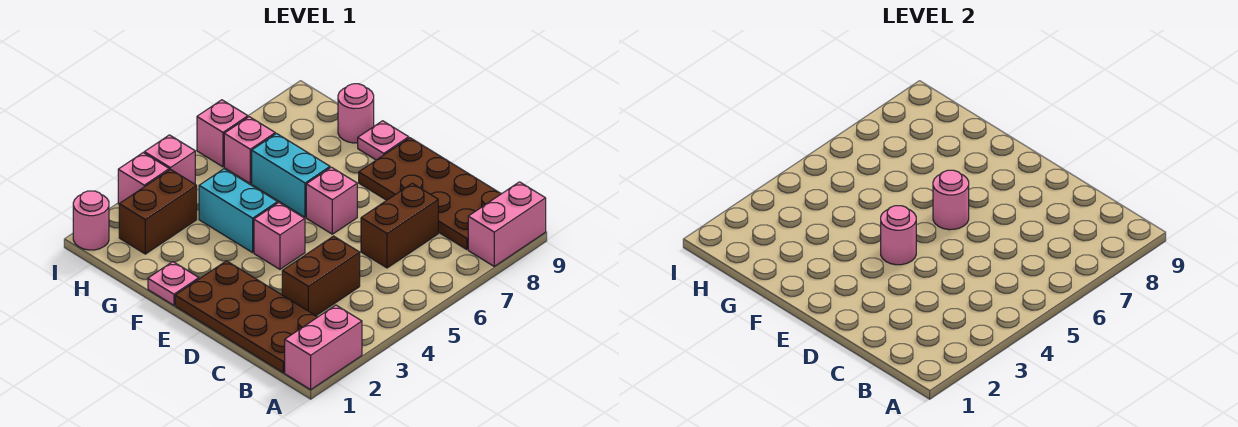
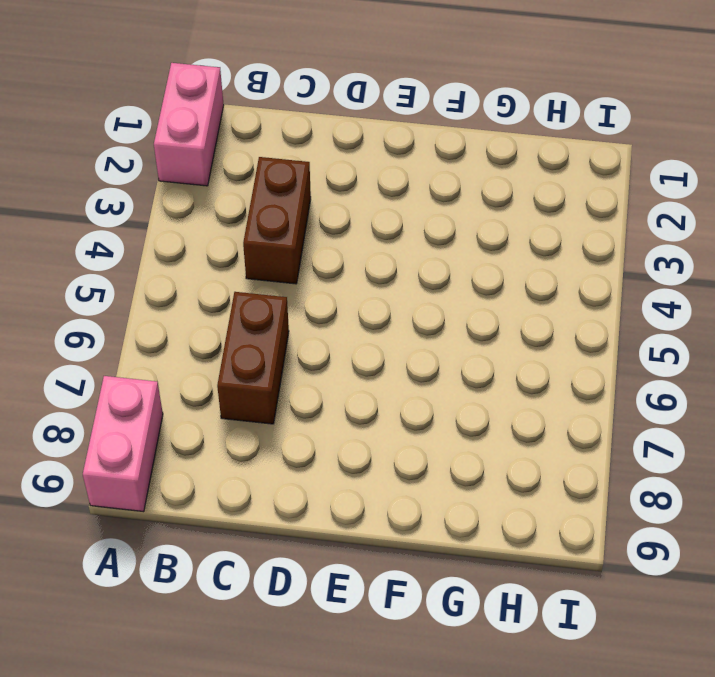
none -> brown plate B1:E2 level 1
none -> brown plate B8:E9 level 1
none -> pink brick E4 level 1

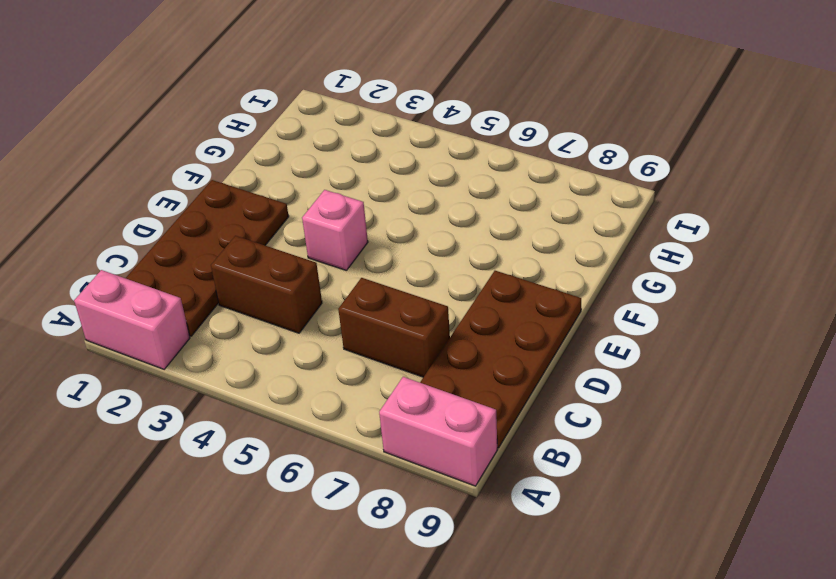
none -> pink brick E6 level 1
none -> pink plate F1 level 1
none -> cyan brick F4:G4 level 1

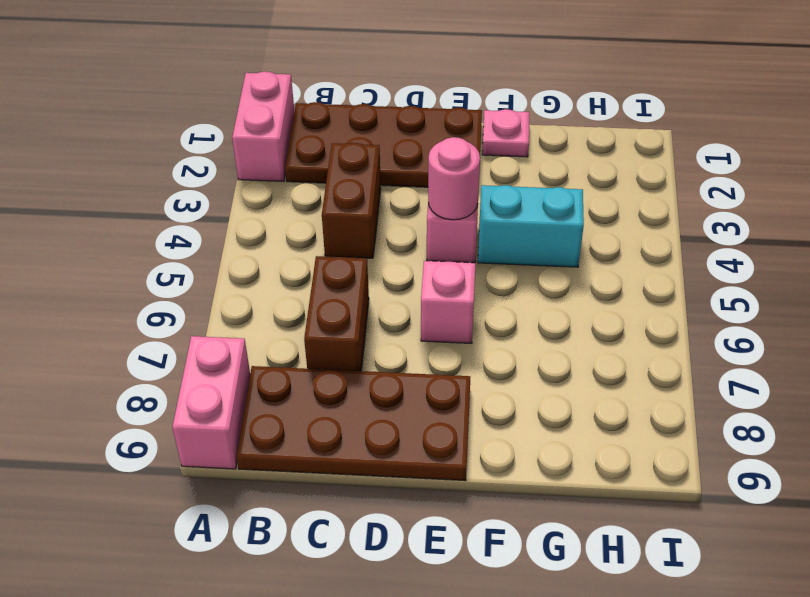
none -> cyan brick F6:G6 level 1
none -> pink plate F9 level 1
none -> pink round brick G9 level 1

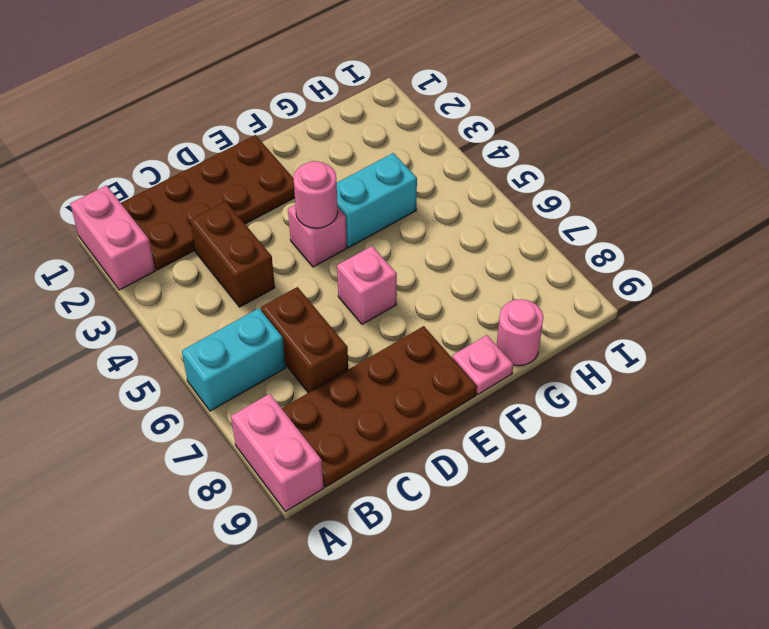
cyan brick A6:B6 level 1 -> cyan brick F6:G6 level 1
none -> pink plate F1 level 1
none -> brown brick H2:H3 level 1
none -> pink brick H6 level 1

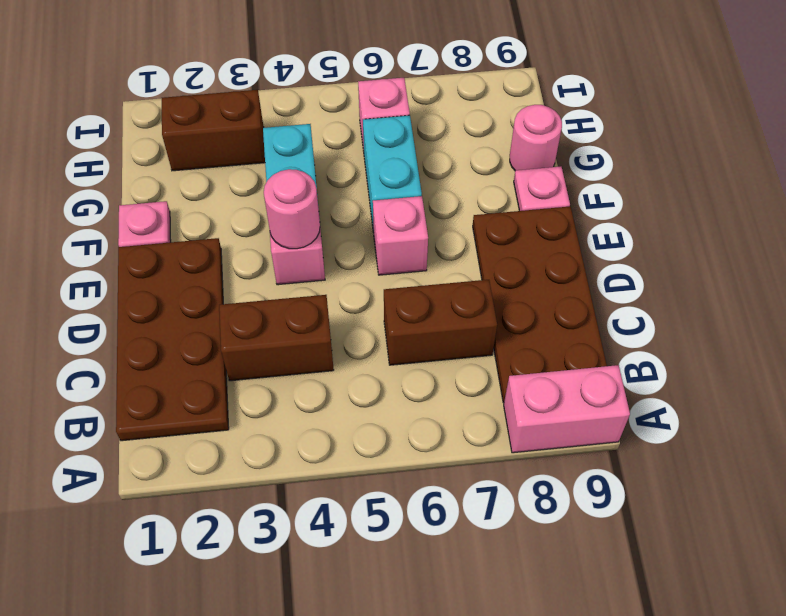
none -> pink brick A1:A2 level 1
none -> pink round brick I1 level 1
none -> pink brick I3 level 1

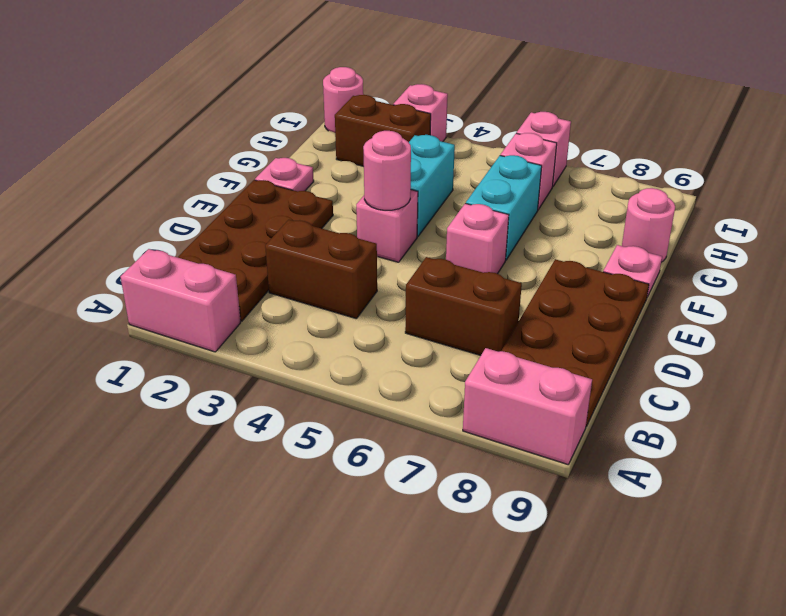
none -> pink brick I4 level 1
none -> pink round brick E6 level 2

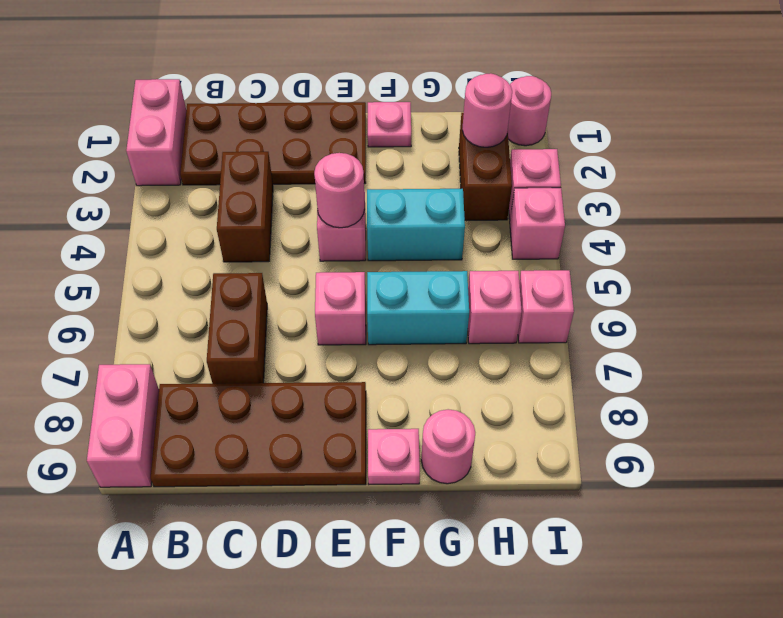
pink round brick H2 level 2 -> pink round brick E6 level 2

